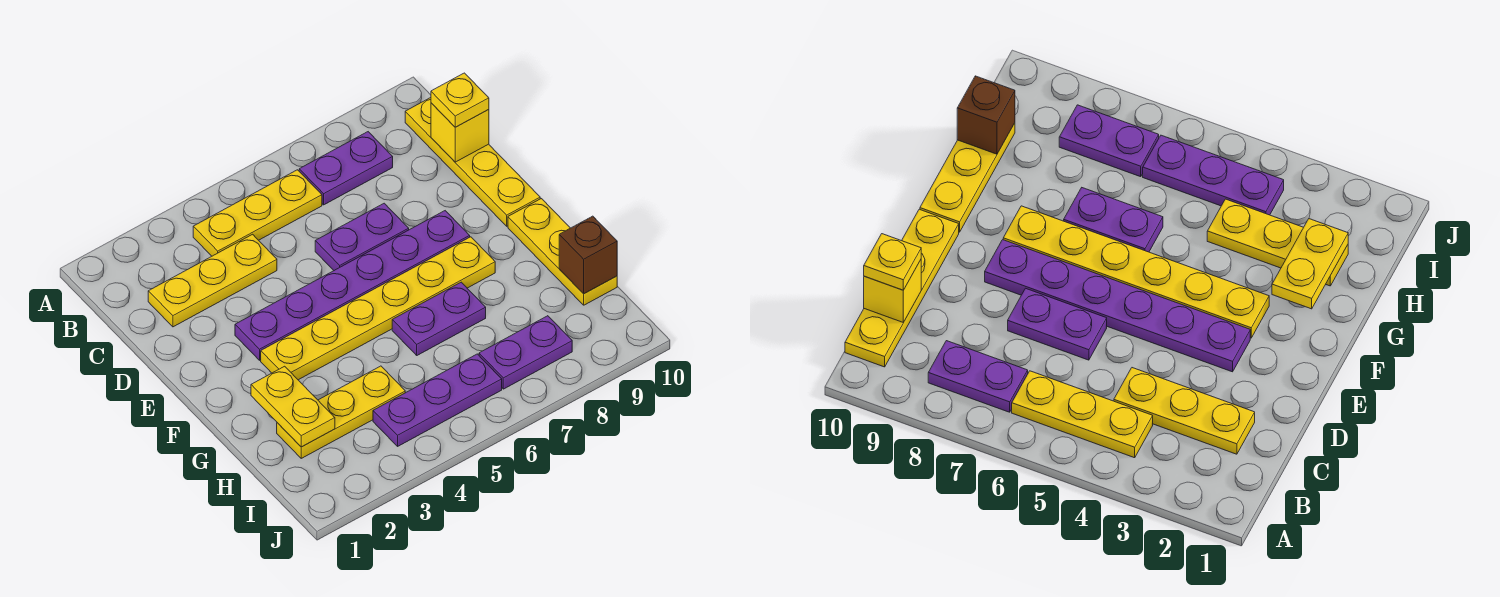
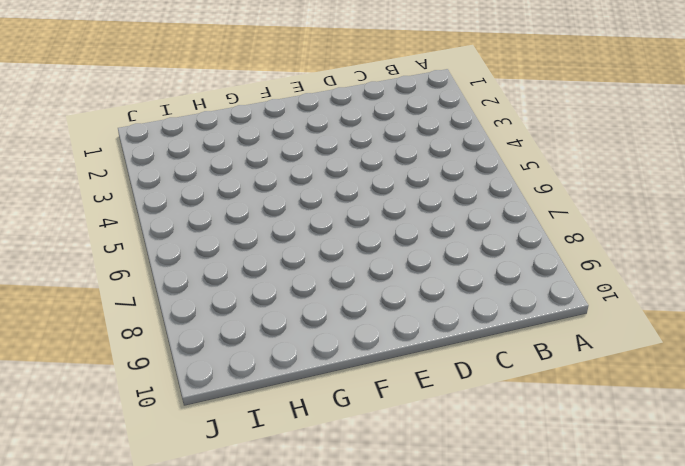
none -> yellow plate B4:B6 level 1
none -> purple plate B7:B8 level 1
none -> yellow plate B10:E10 level 1

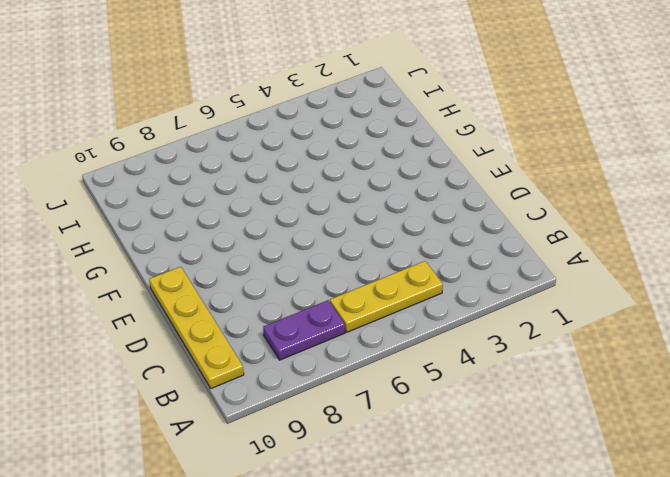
none -> yellow plate C2:C4 level 1
none -> purple plate D6:D7 level 1
none -> purple plate E3:E8 level 1

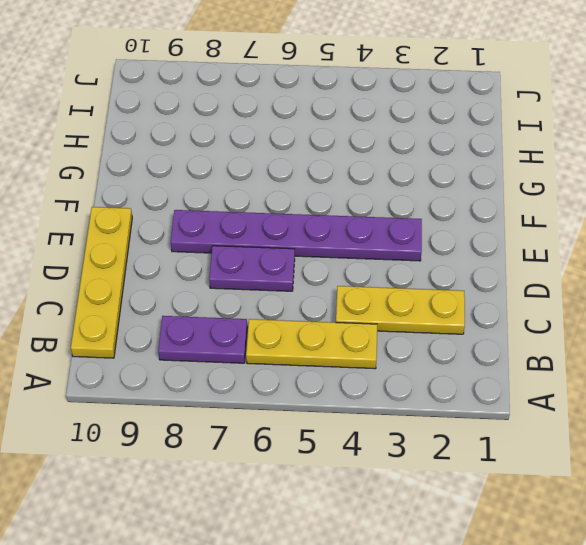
none -> yellow plate F3:F8 level 1
none -> yellow plate F10:H10 level 1
none -> purple plate G6:G7 level 1

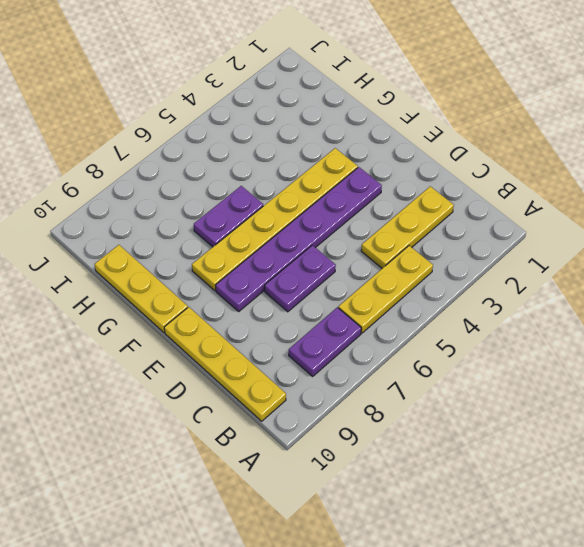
none -> yellow plate H2:H4 level 1
none -> purple plate I4:I6 level 1
none -> purple plate I7:I8 level 1

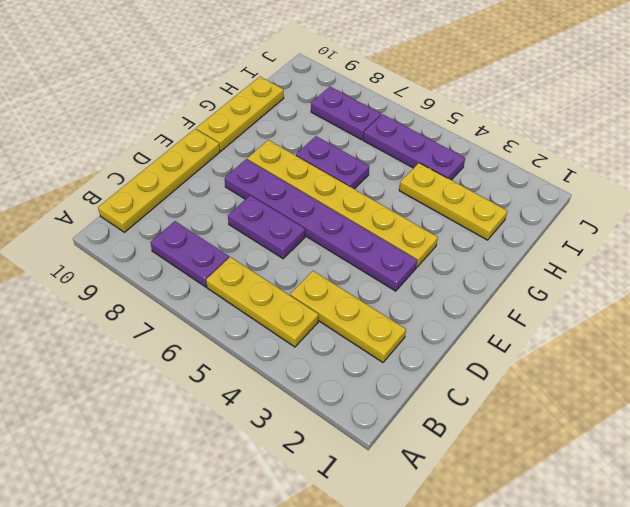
none -> yellow brick C10 level 2
none -> yellow plate G2:H2 level 2
none -> brown brick H10 level 2

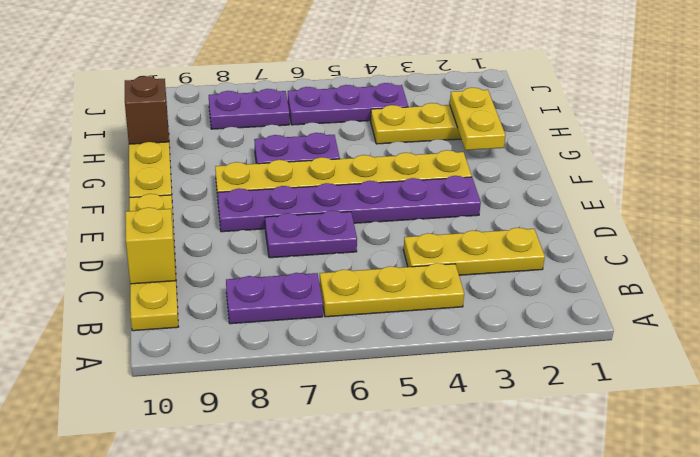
none -> yellow plate C10 level 3

